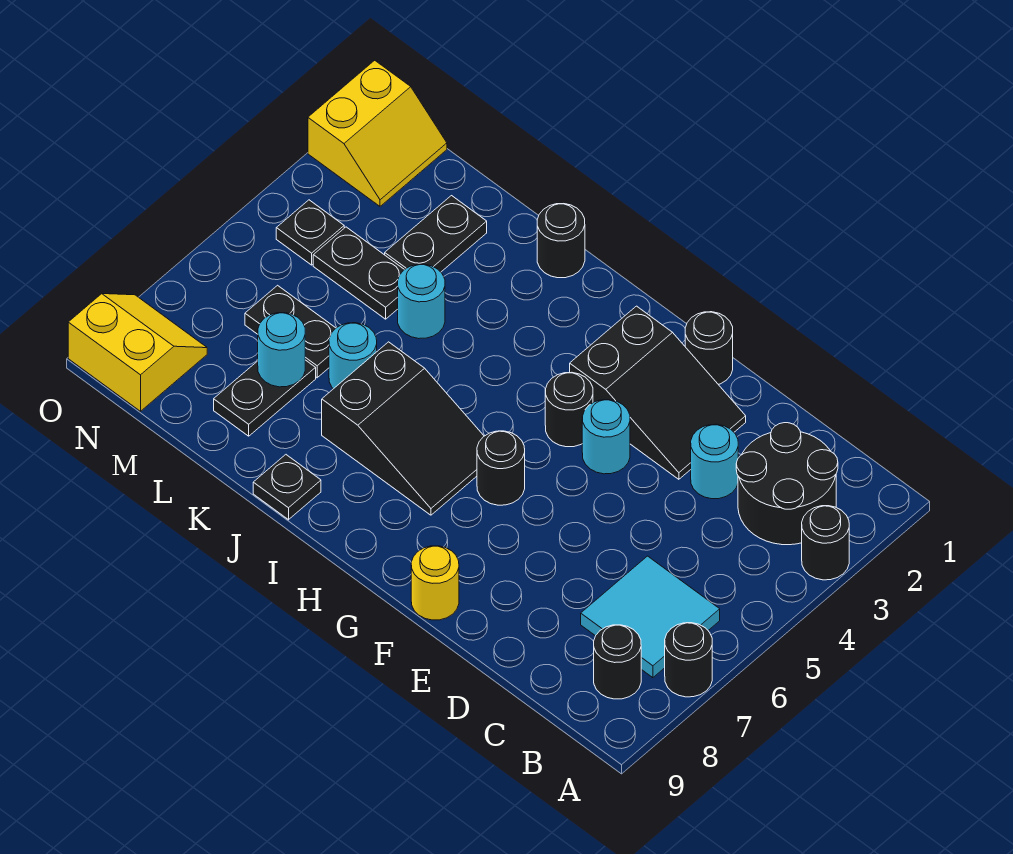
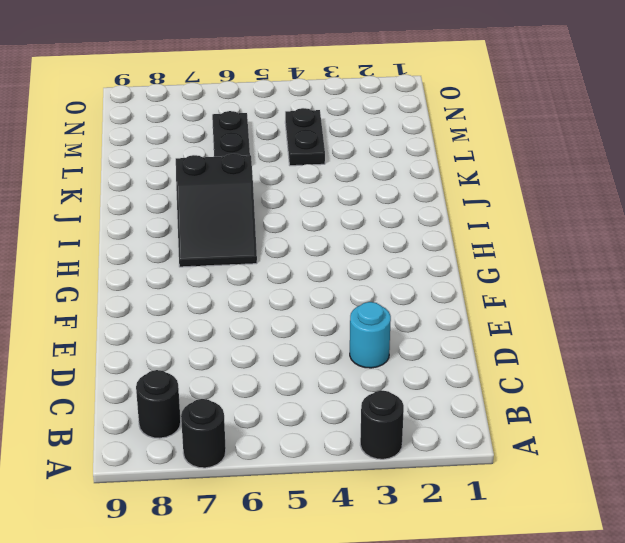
none -> black round brick B2:C3 level 1
none -> cyan tile B6:C7 level 1
none -> black slope E2:G3 level 1 top G

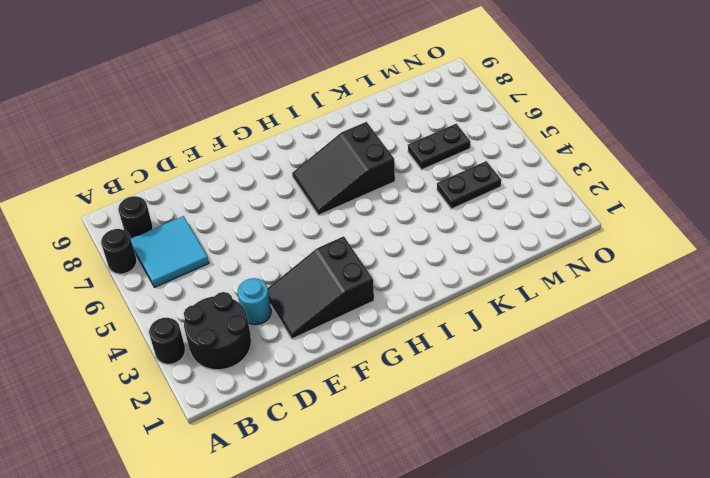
none -> black round brick F1 level 1
none -> cyan round brick F4 level 1
none -> yellow round brick F9 level 1

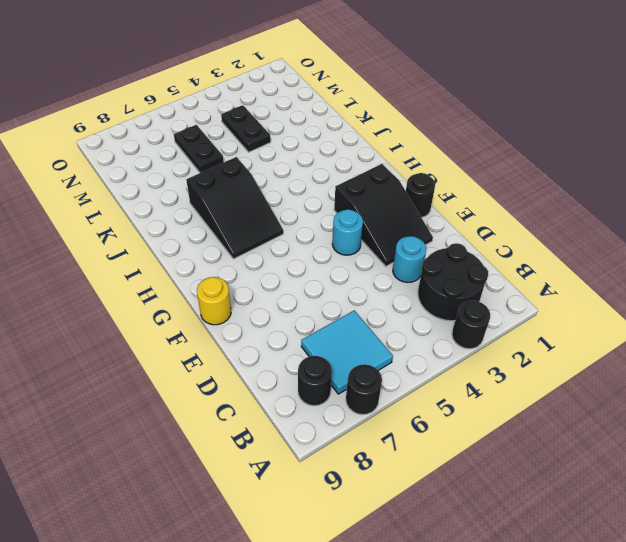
none -> black round brick G4 level 1
none -> black round brick G6 level 1
none -> black round brick J1 level 1

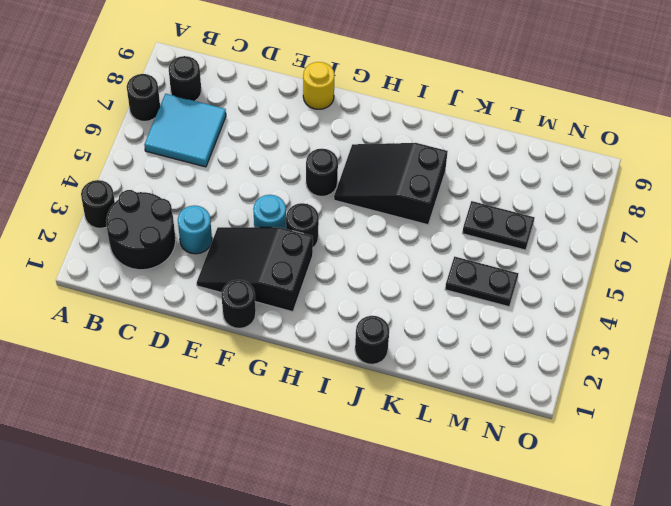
none -> black plate J9 level 1
none -> cyan round brick K4 level 1
none -> cyan round brick K6 level 1

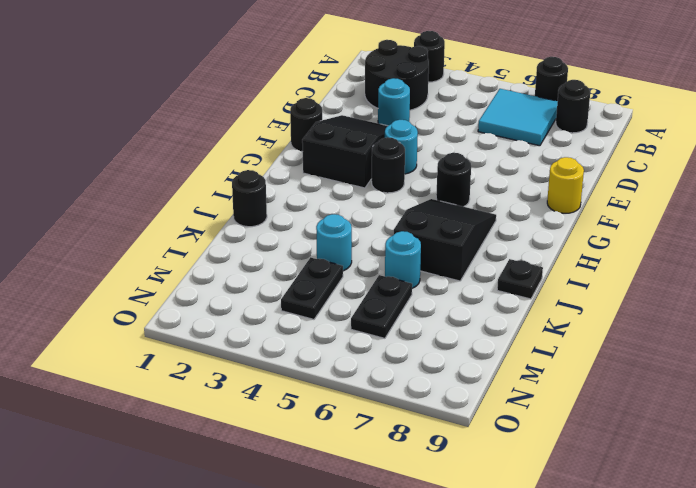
none -> black plate L2:L3 level 1
none -> black plate L7:L8 level 1
none -> yellow slope N1:O2 level 1 top O

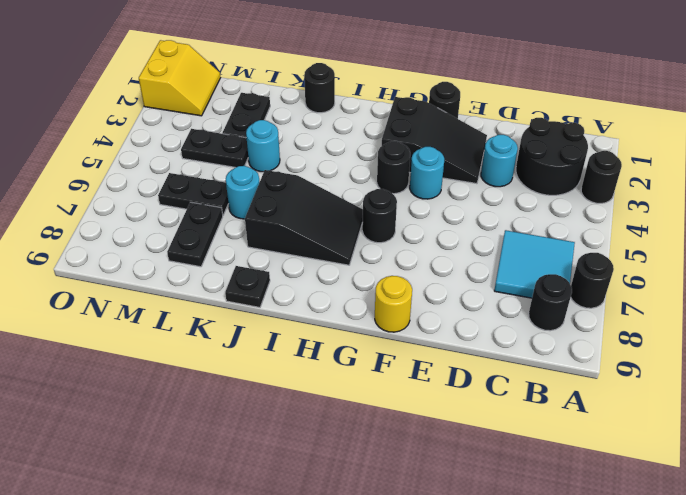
none -> black plate N4 level 1
none -> yellow slope N8:O9 level 1 top 9
none -> cyan round brick L7 level 2

